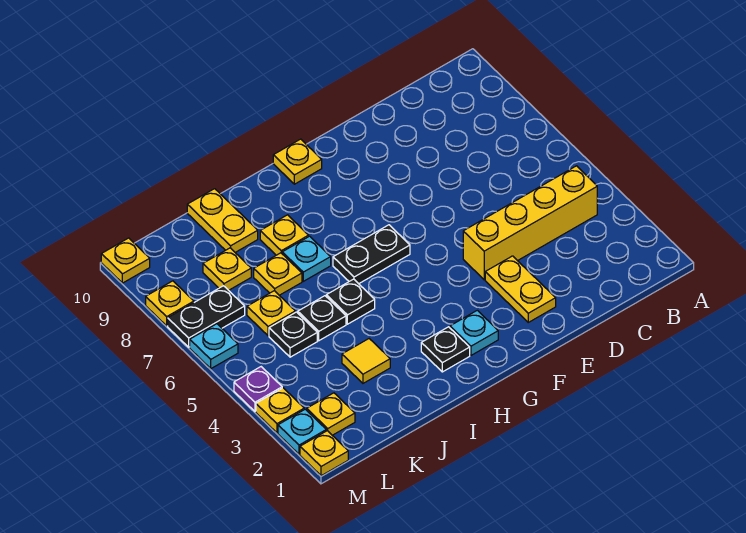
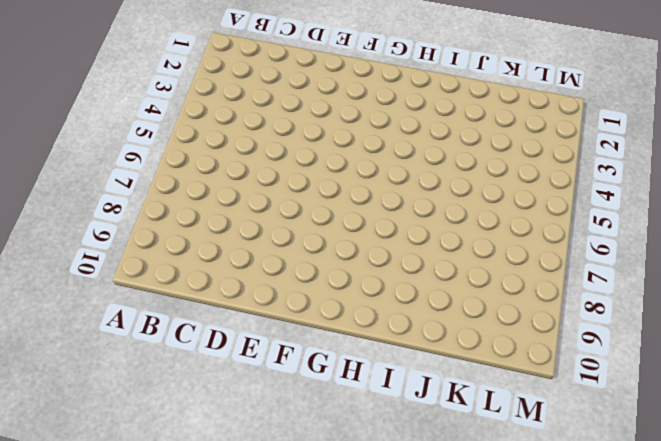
none -> yellow brick B4:E4 level 1
none -> yellow plate E2:E3 level 1
none -> cyan plate G2 level 1

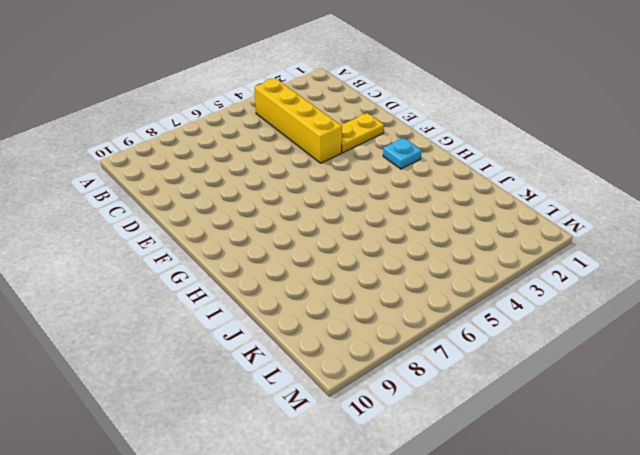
none -> black plate G6:H6 level 1
none -> yellow plate G10 level 1
none -> black plate H2 level 1

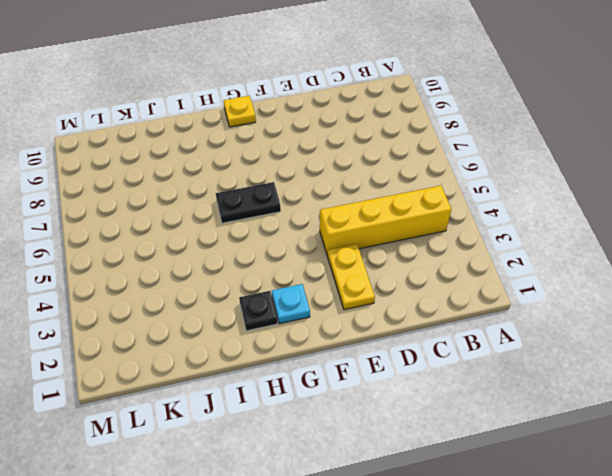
none -> black plate I5 level 1
none -> cyan plate I7 level 1
none -> yellow plate I8 level 1

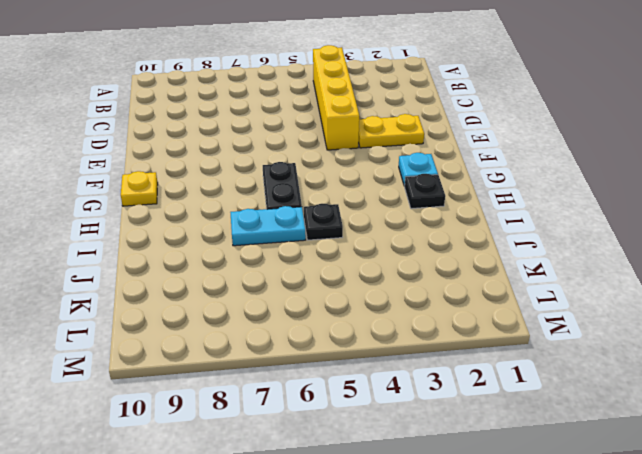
cyan plate I6:I7 level 1 -> cyan plate I7 level 1
none -> yellow plate I8 level 1
none -> yellow tile J3 level 1
none -> black plate J5 level 1

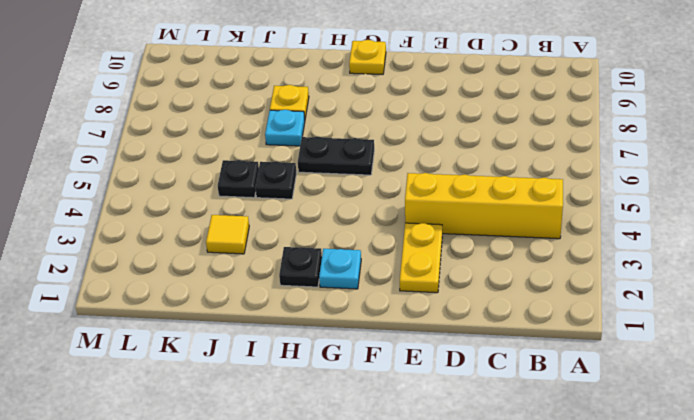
none -> yellow plate J7 level 1
none -> yellow plate J9:J10 level 1
none -> black plate K5 level 1

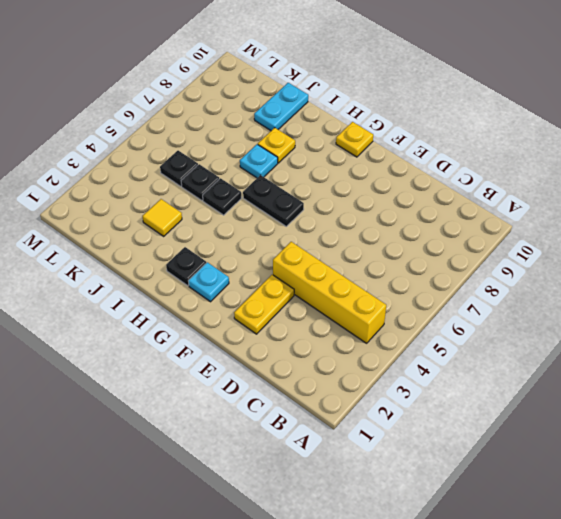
cyan plate J9:J10 level 1 -> yellow plate J9:J10 level 1
none -> yellow plate J7 level 1
none -> yellow plate K6 level 1
none -> yellow plate K8 level 1

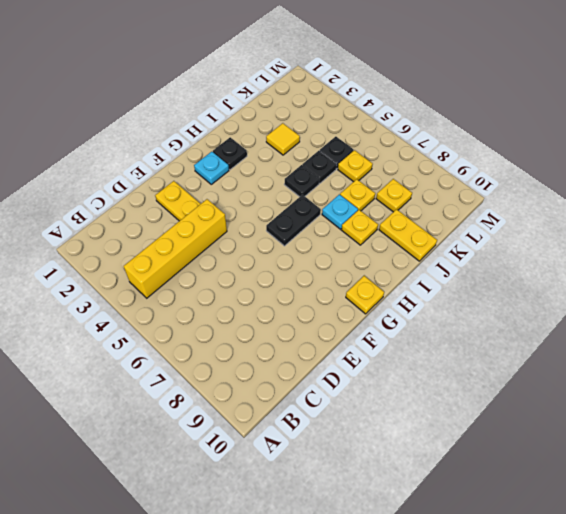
none -> yellow plate L2 level 1
none -> black plate L7:M7 level 1
none -> yellow plate M1 level 1

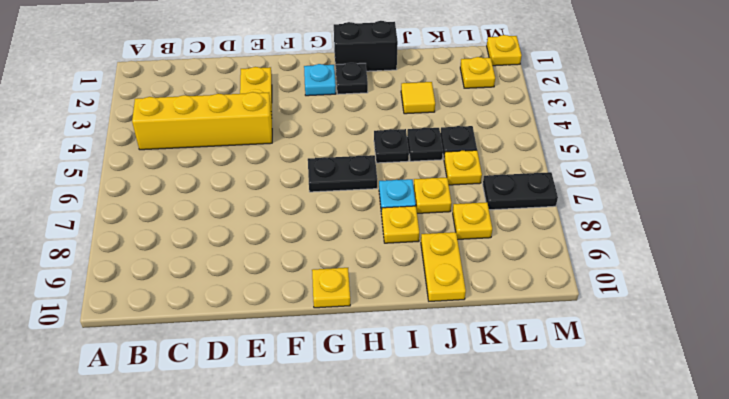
black brick H1:I1 level 1 -> none
none -> cyan plate M2 level 1
none -> yellow plate M3 level 1
none -> purple plate M4 level 1

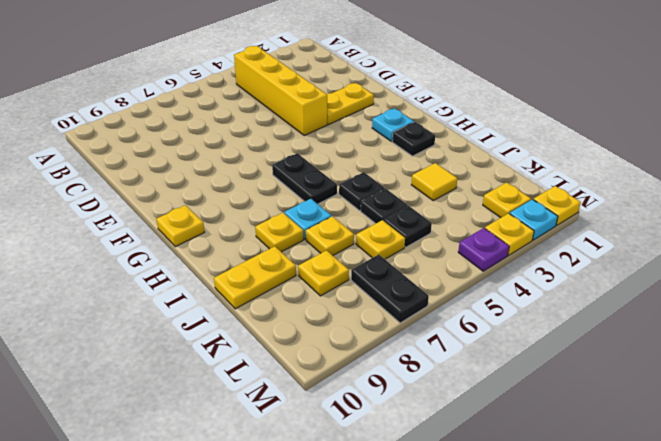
none -> cyan plate M6 level 1
none -> yellow plate M8 level 1
none -> yellow plate M10 level 1

